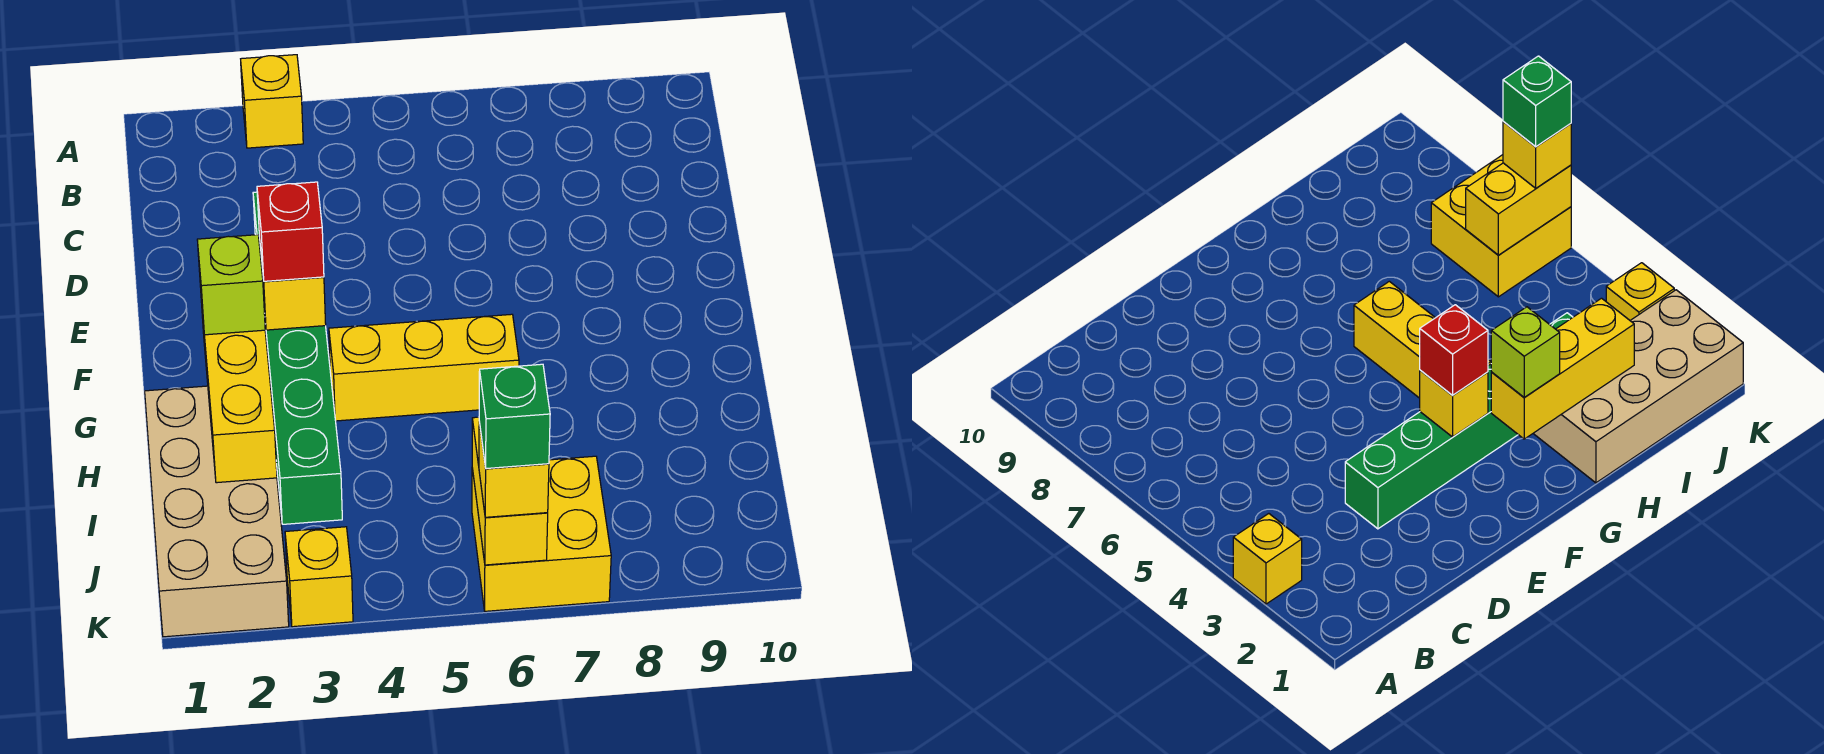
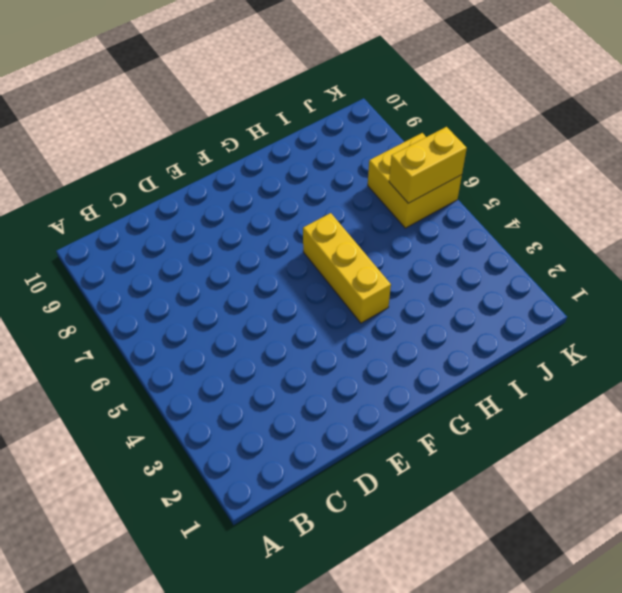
none -> yellow brick A3 level 1
none -> green brick D3:I3 level 1
none -> tan brick H1:K2 level 1

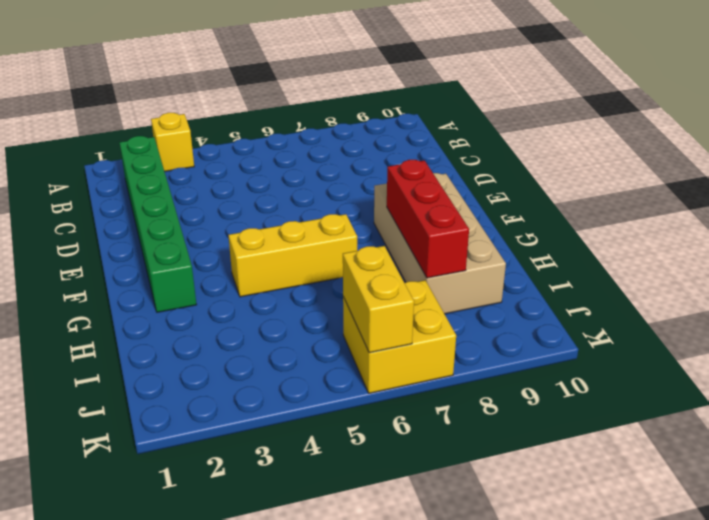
green brick B2:G2 level 1 -> green brick D3:I3 level 1
tan brick F8:I9 level 1 -> tan brick H1:K2 level 1
red brick G8:I8 level 2 -> none
none -> yellow brick K3 level 1
none -> yellow brick F3 level 2
none -> yellow brick G2:I2 level 2

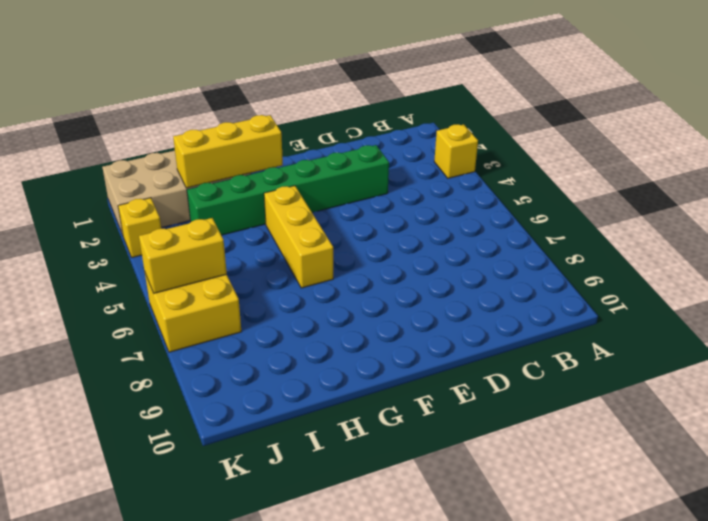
none -> yellow brick F3 level 2
none -> red brick F3 level 3
none -> lime brick G2 level 3

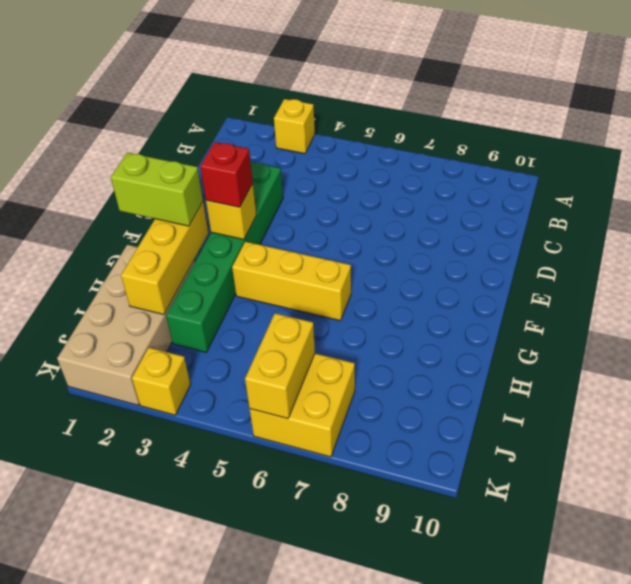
lime brick G1:G2 level 3 -> lime brick G2 level 3
none -> yellow brick K6 level 3
none -> green brick K6 level 4

